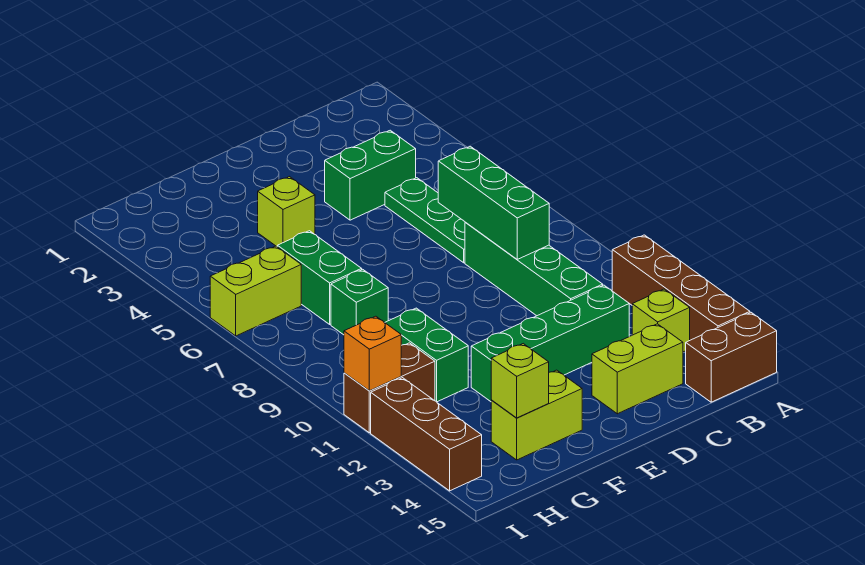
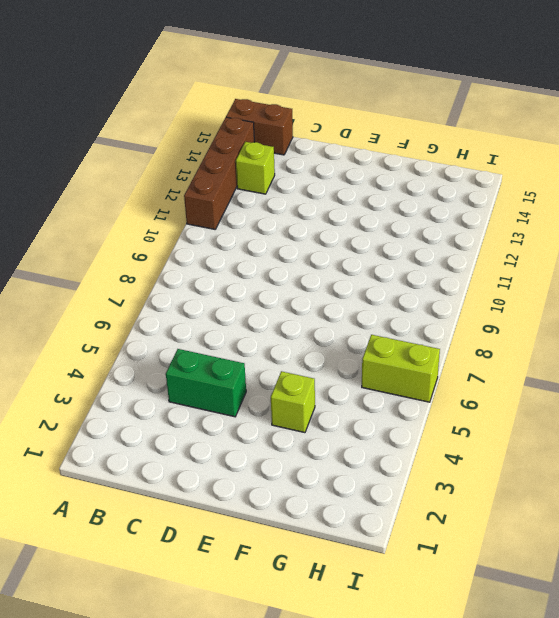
none -> green plate C5:C7 level 1
none -> green brick C8:C11 level 1
none -> green brick C12:F12 level 1

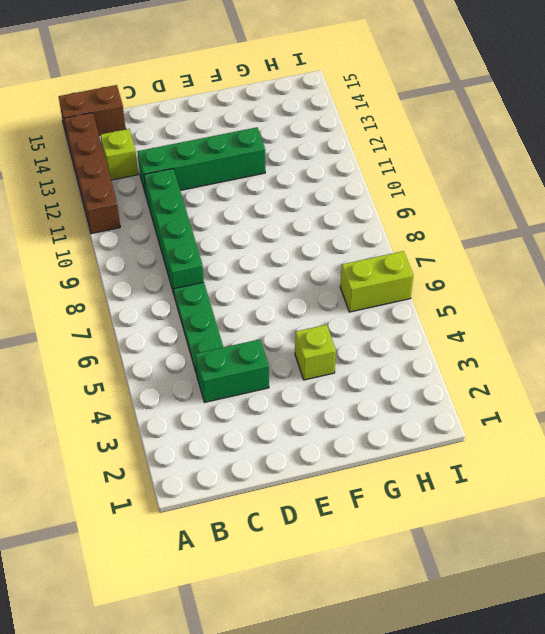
none -> lime brick C14:D14 level 1
none -> lime brick F14:G14 level 1
none -> green brick G6:G7 level 1

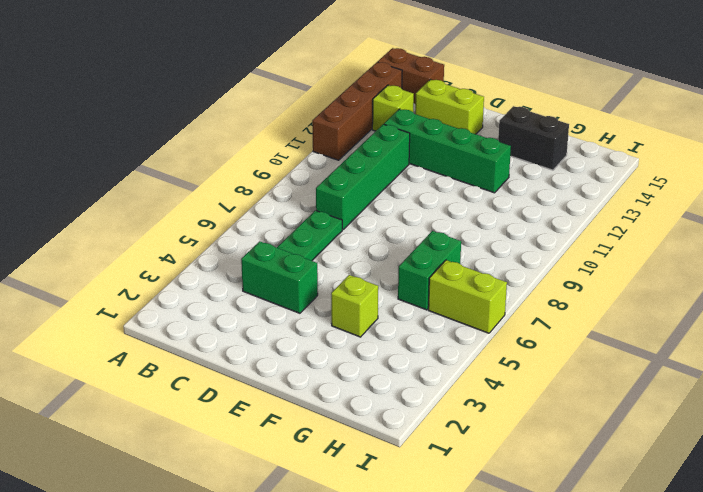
black brick F14:G14 level 1 -> lime brick F14:G14 level 1
none -> green brick G8 level 1
none -> green brick G10:G11 level 1
none -> brown brick H11:I11 level 1

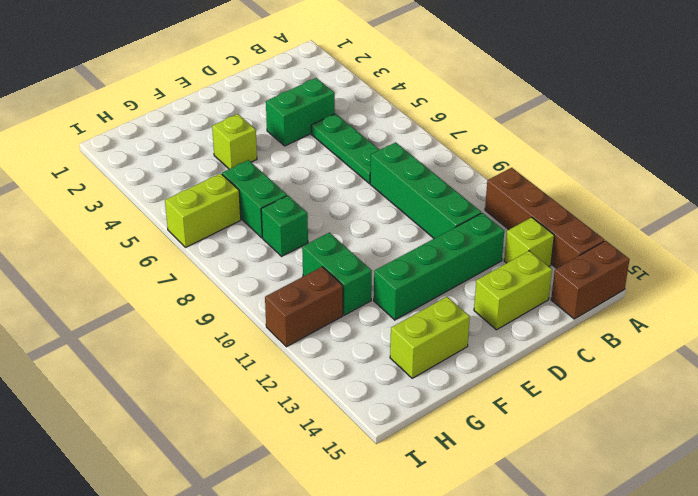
none -> brown brick I12:I14 level 1
none -> green brick C7:C9 level 2
none -> lime brick G14 level 2

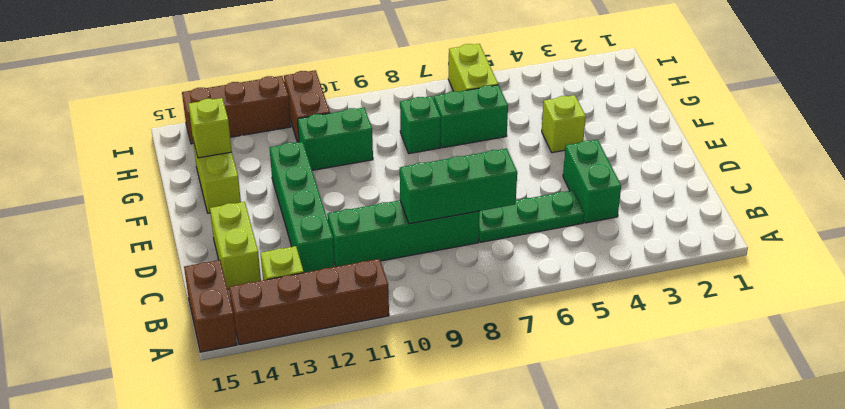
none -> orange brick I11 level 2

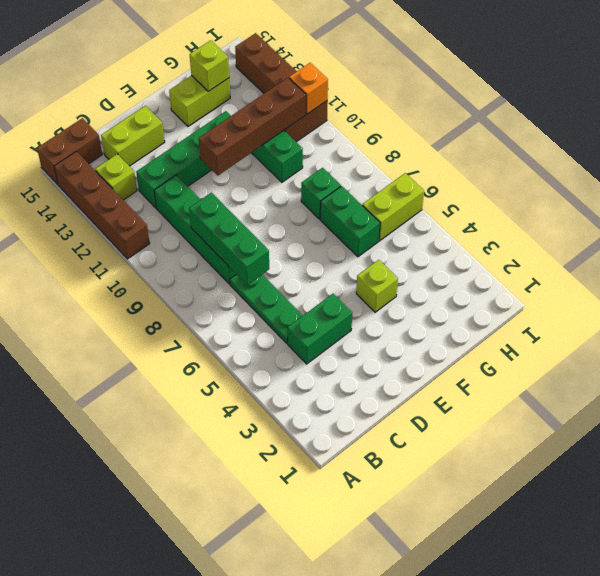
brown brick E11:H11 level 2 -> none

